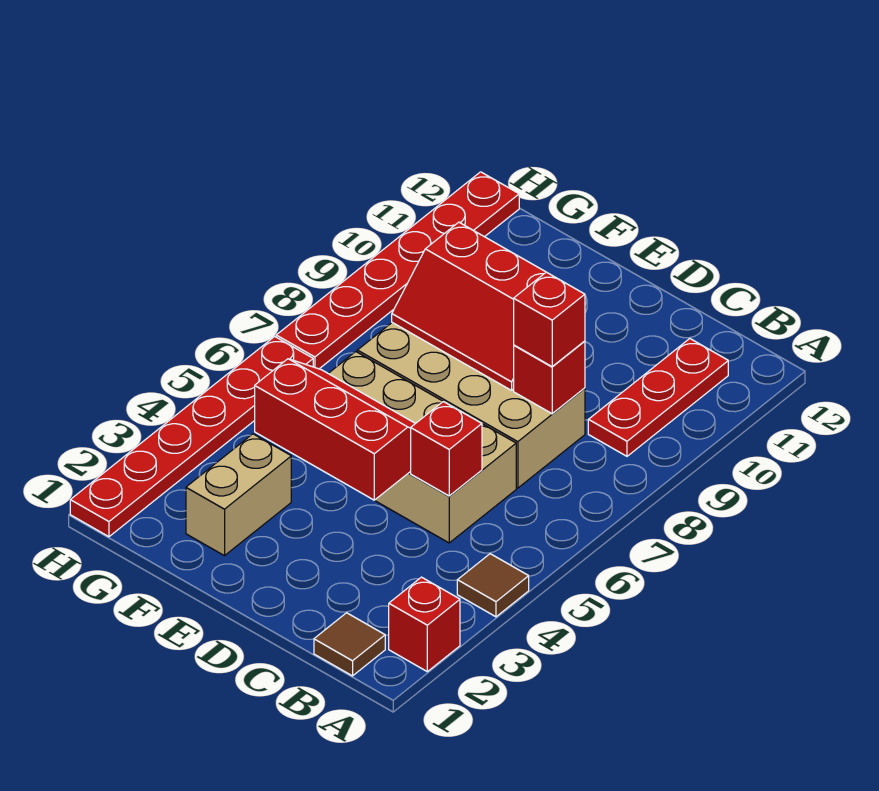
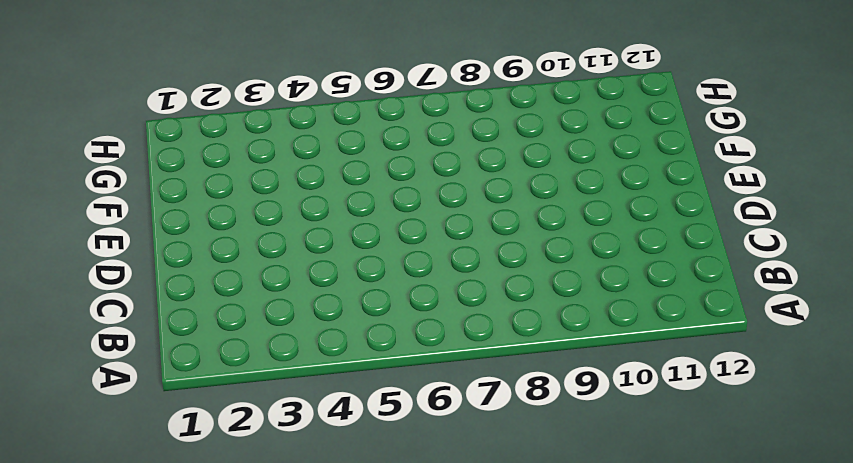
none -> red brick A2 level 1
none -> brown tile A4 level 1
none -> brown tile B1 level 1

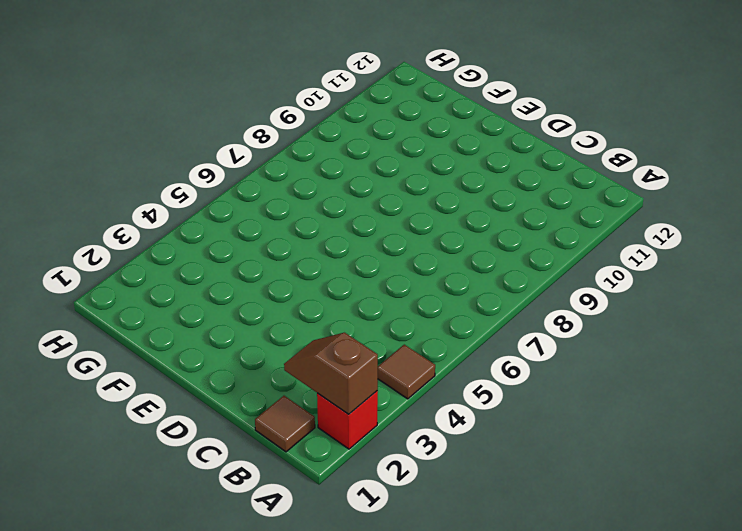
brown slope A2:B2 level 2 top A -> none
none -> red plate B9:B11 level 1
none -> tan brick C5:F6 level 1
none -> tan brick C7:F8 level 1

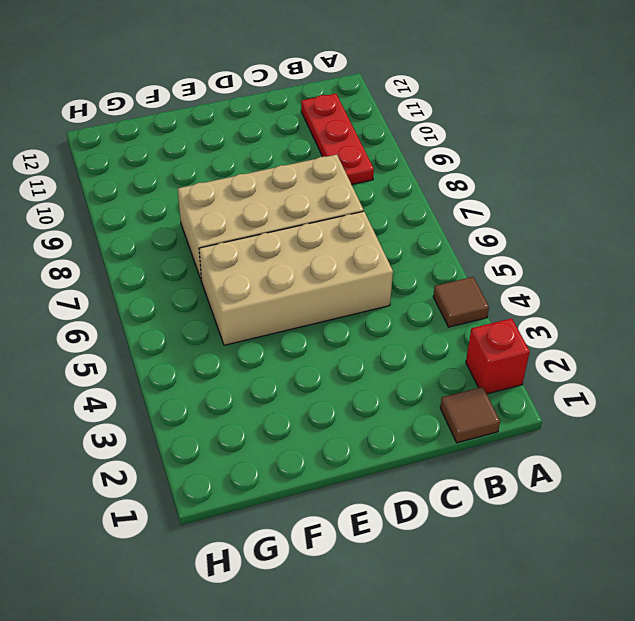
none -> tan brick F2:F3 level 1
none -> red plate H1:H6 level 1
none -> red plate H7:H12 level 1

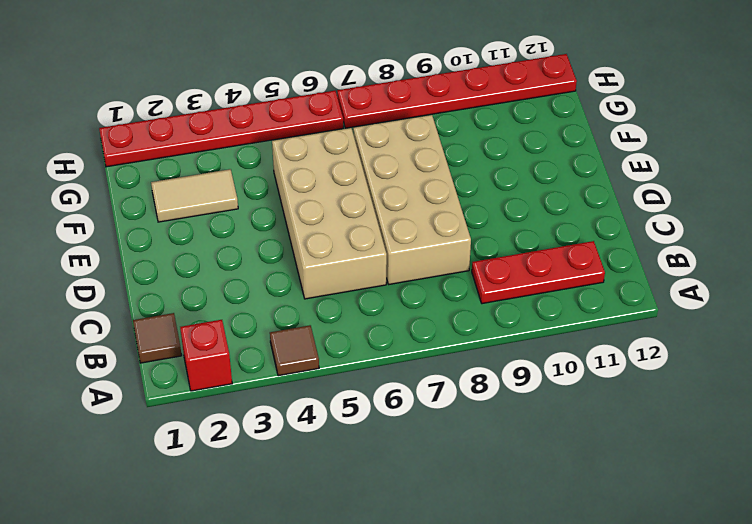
tan tile F2:F3 level 1 -> tan brick F2:F3 level 1
none -> red brick C5 level 2
none -> red brick C8 level 2
none -> red slope D4:F5 level 2 top 4

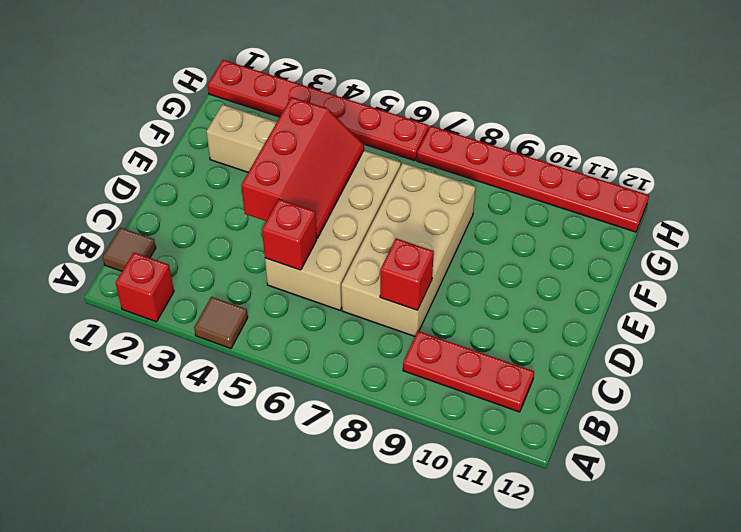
none -> red slope D8:F9 level 2 top 9
none -> red brick C8 level 3

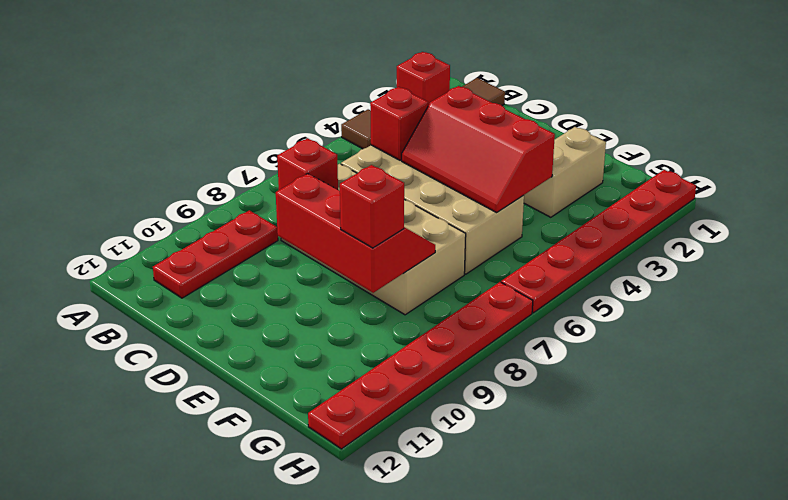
red brick F9 level 3 -> red brick C8 level 3

